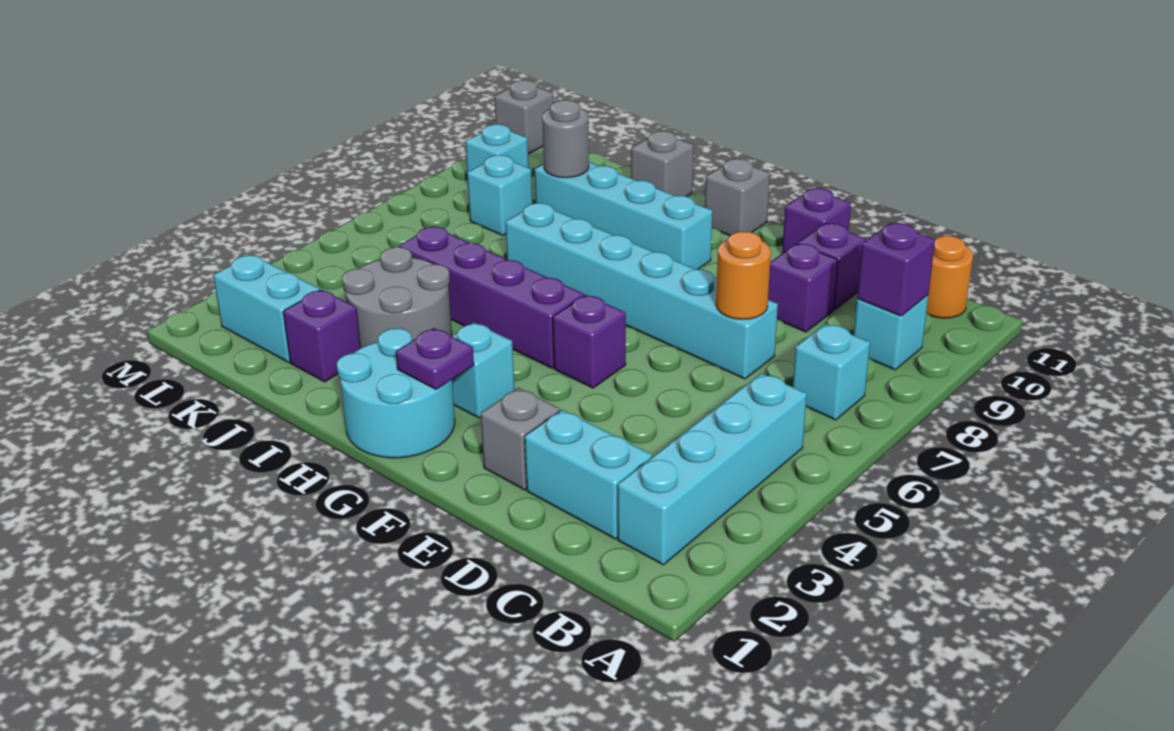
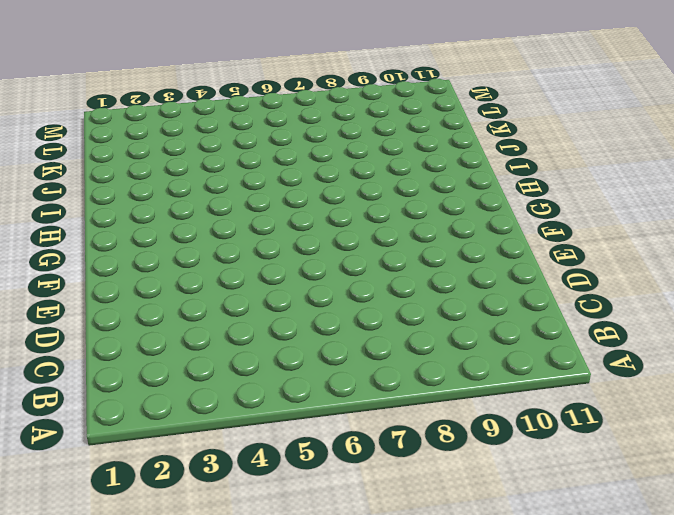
none -> cyan brick B2:B5 level 1
none -> cyan brick B7 level 1
none -> cyan brick B9 level 1

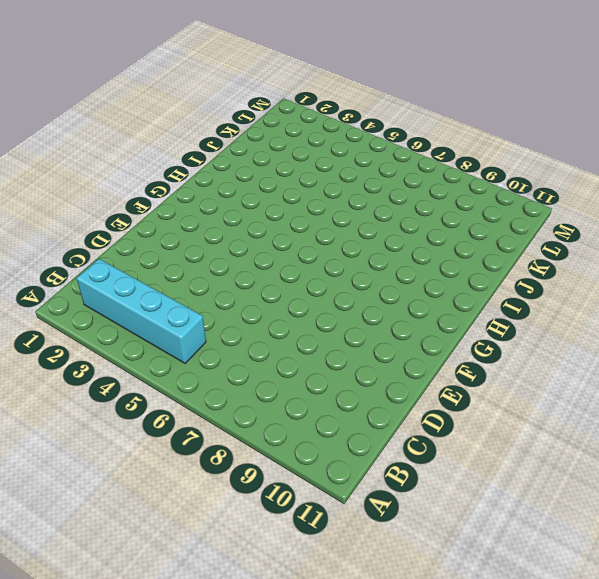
none -> cyan brick B7 level 1
none -> cyan brick B9 level 1
none -> orange round brick B11 level 1

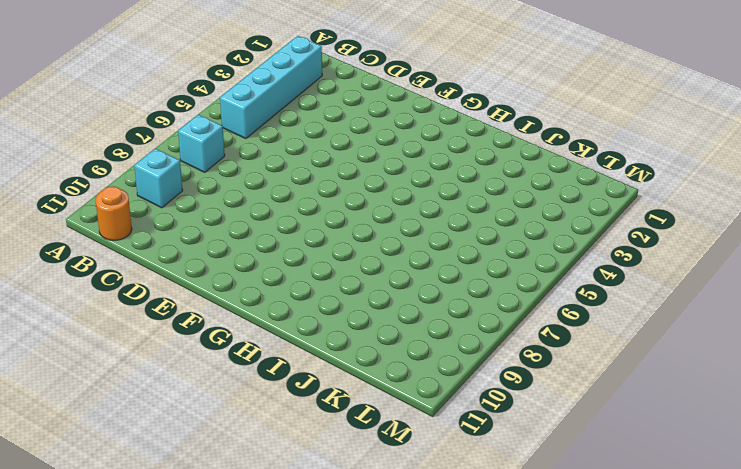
none -> cyan brick C2:D2 level 1
none -> cyan brick D7:I7 level 1
none -> purple brick D9 level 1

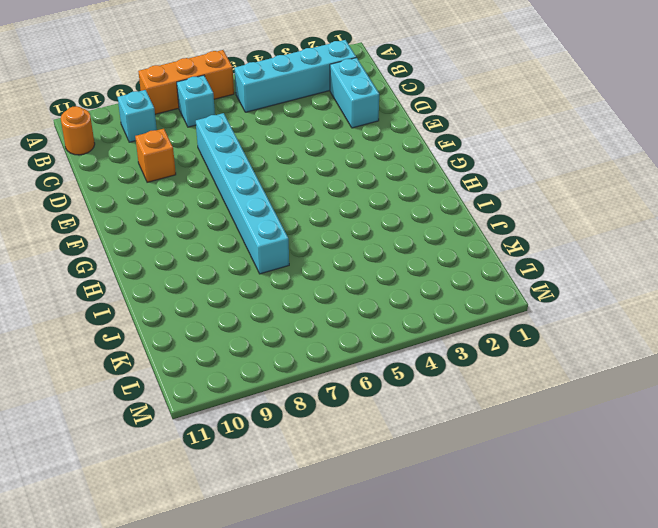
orange brick A6:A8 level 1 -> none
orange brick D9 level 1 -> purple brick D9 level 1
none -> purple brick D10 level 1
none -> grey brick E2 level 1
none -> purple brick E11 level 1

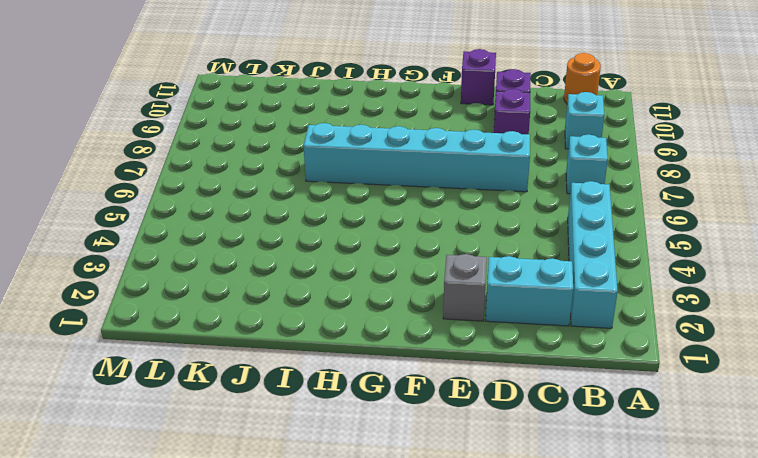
none -> purple brick F5 level 1
none -> cyan round brick G1:H2 level 1
none -> cyan brick G3 level 1

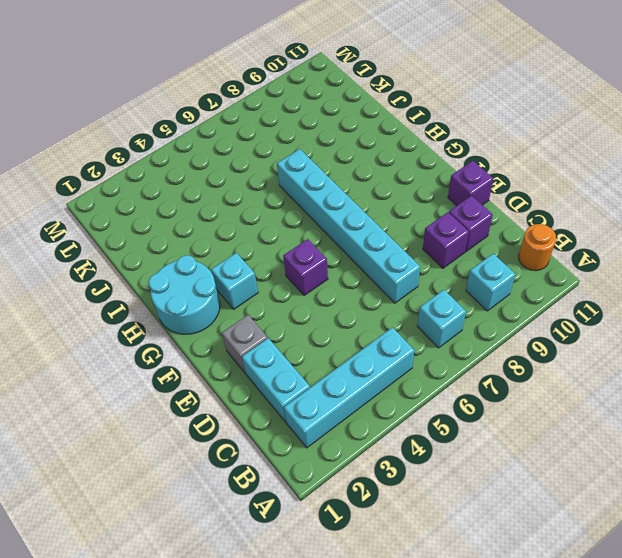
none -> purple brick G5:J5 level 1
none -> cyan brick G9:J9 level 1
none -> grey brick G11 level 1

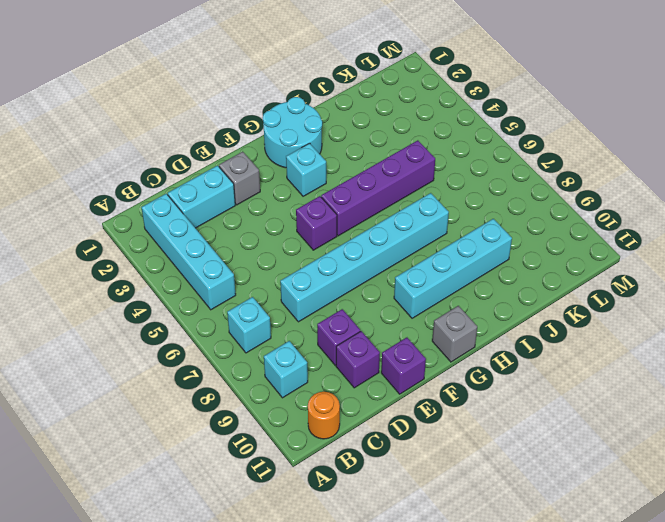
none -> grey round brick I3:J4 level 1
none -> grey brick I11 level 1
none -> purple brick J2 level 1

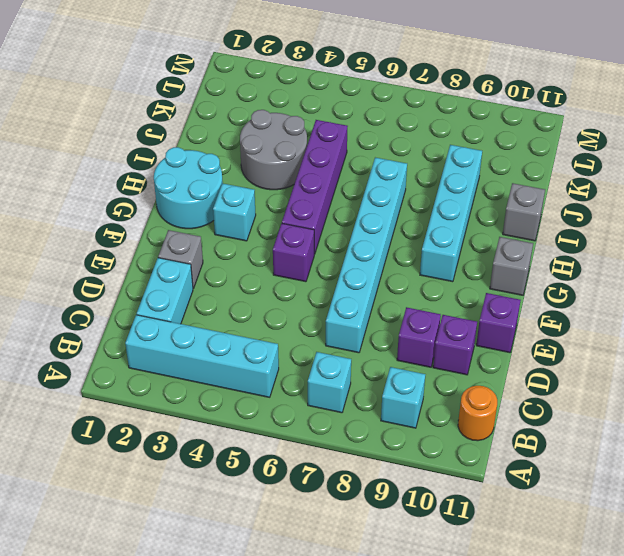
none -> purple brick J2 level 1
none -> cyan brick K2:L2 level 1
none -> cyan brick K8 level 1

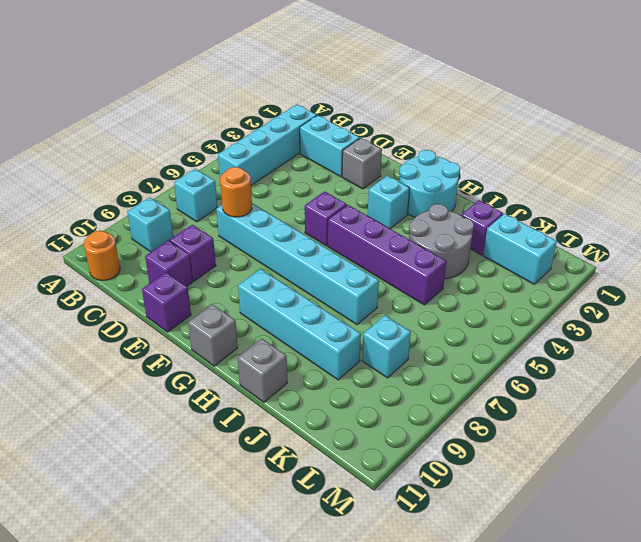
none -> cyan brick L9 level 1
none -> grey brick M11 level 1
none -> purple brick B9 level 2

